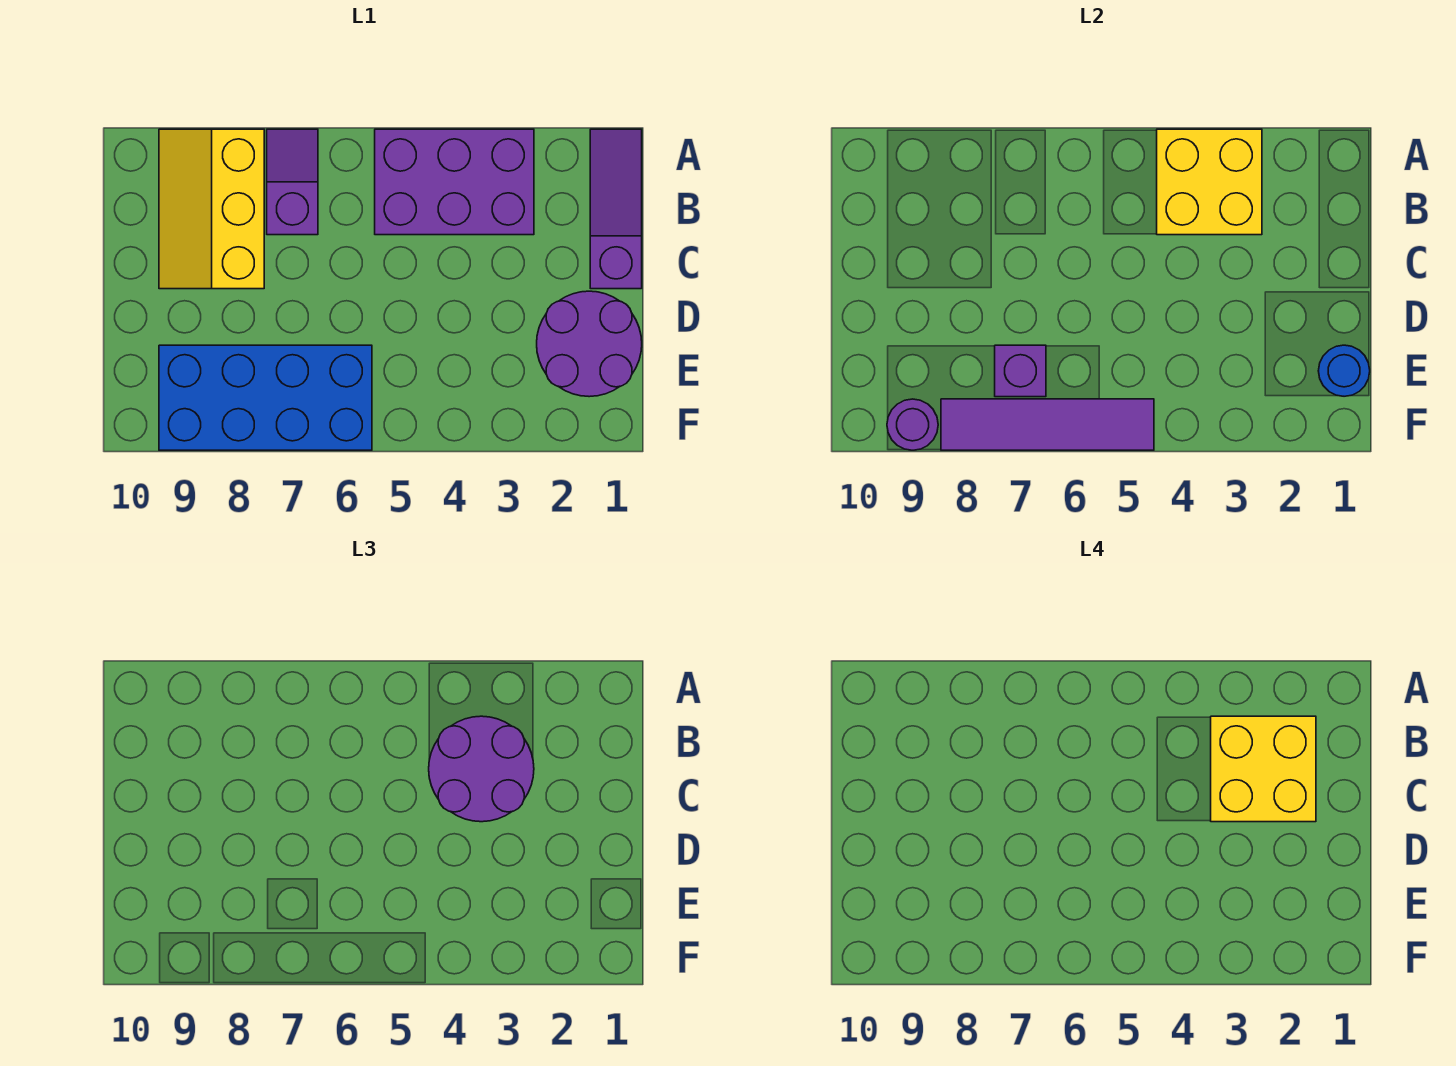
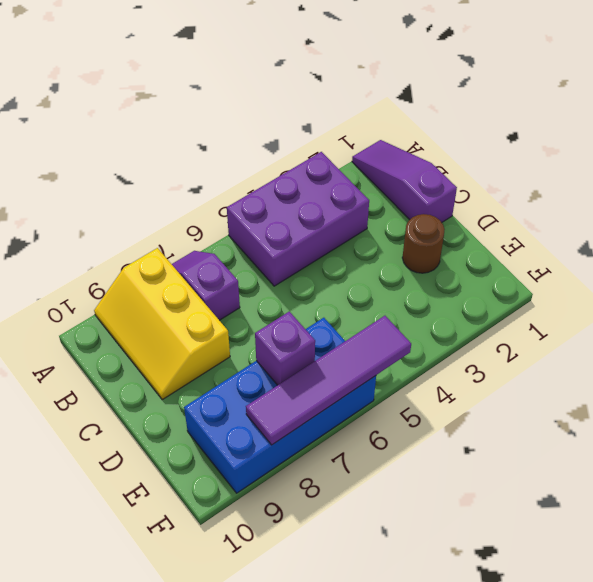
brown round brick D2 level 1 -> purple round brick D1:E2 level 1
none -> yellow brick A3:B4 level 2
none -> blue round brick E1 level 2
none -> purple round brick F9 level 2

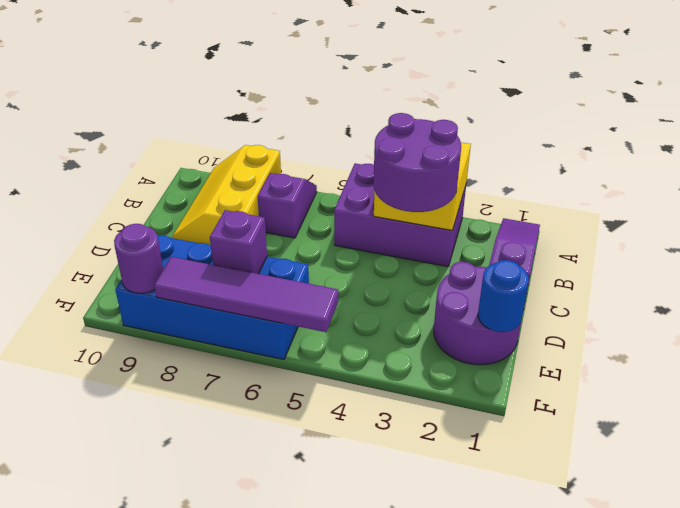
none -> yellow brick B2:C3 level 4

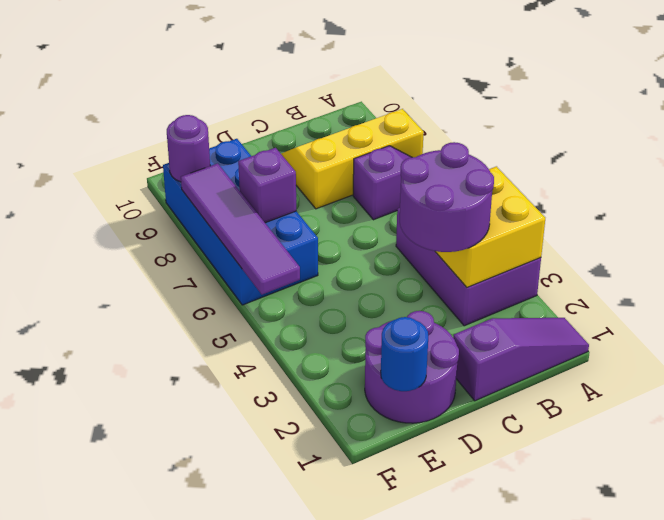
none -> yellow brick B2:C3 level 4

